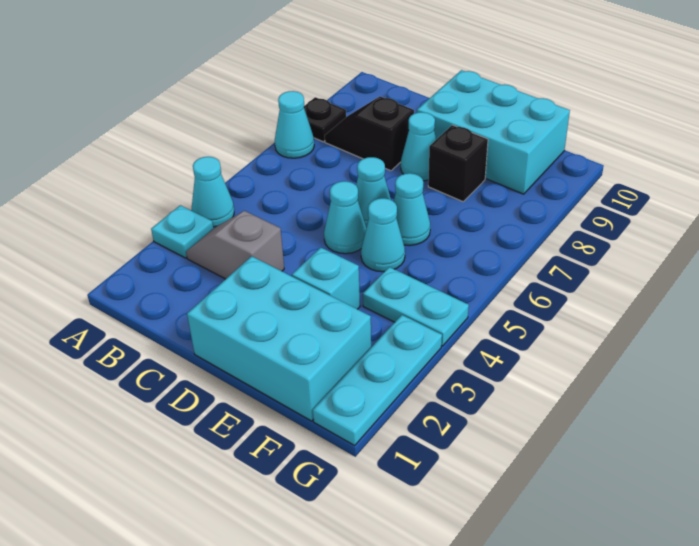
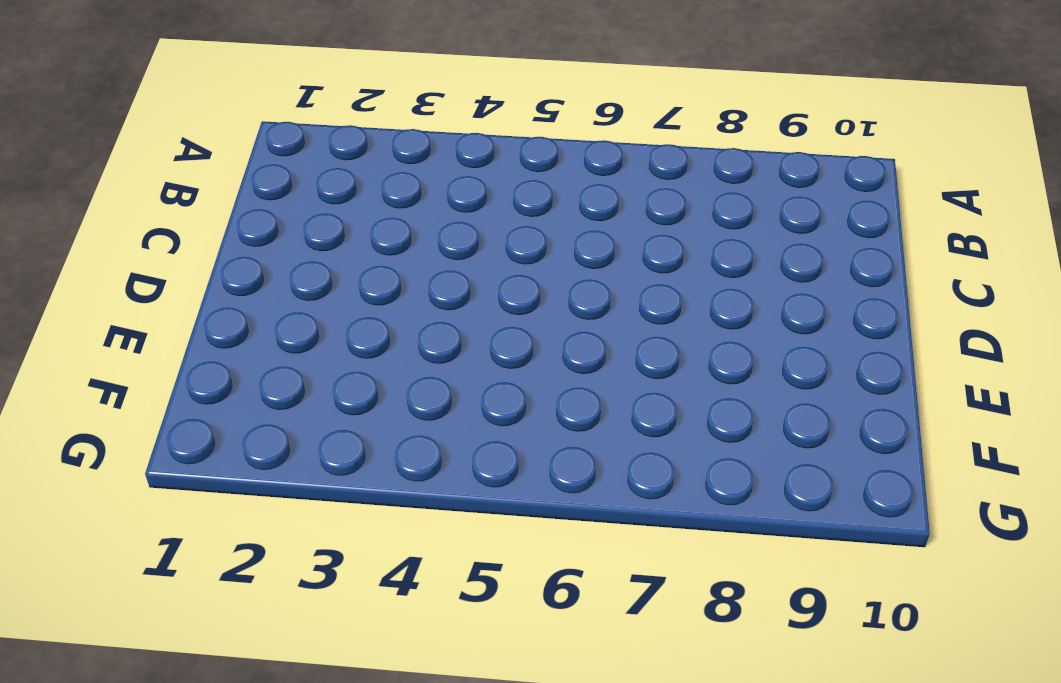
none -> cyan plate A3 level 1
none -> cyan cone A4 level 1
none -> cyan cone A7 level 1

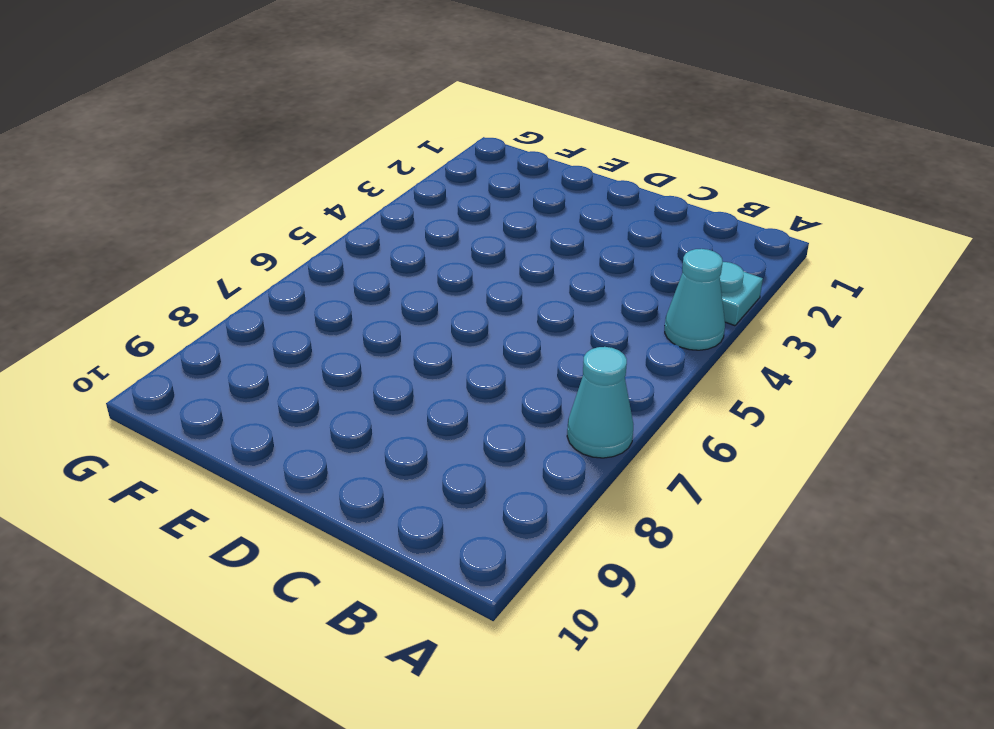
none -> black plate A8 level 1
none -> grey slope B3:C3 level 1 top C
none -> black slope B8:C8 level 1 top C

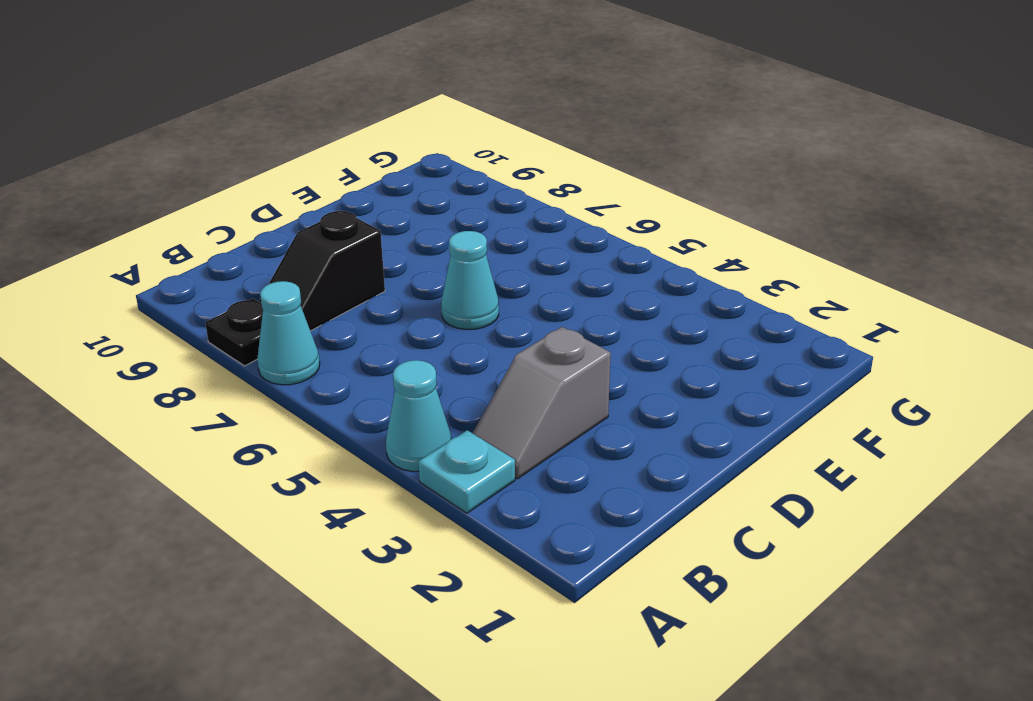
none -> cyan brick D1:F2 level 1
none -> cyan cone D5 level 1
none -> cyan cone D8 level 1

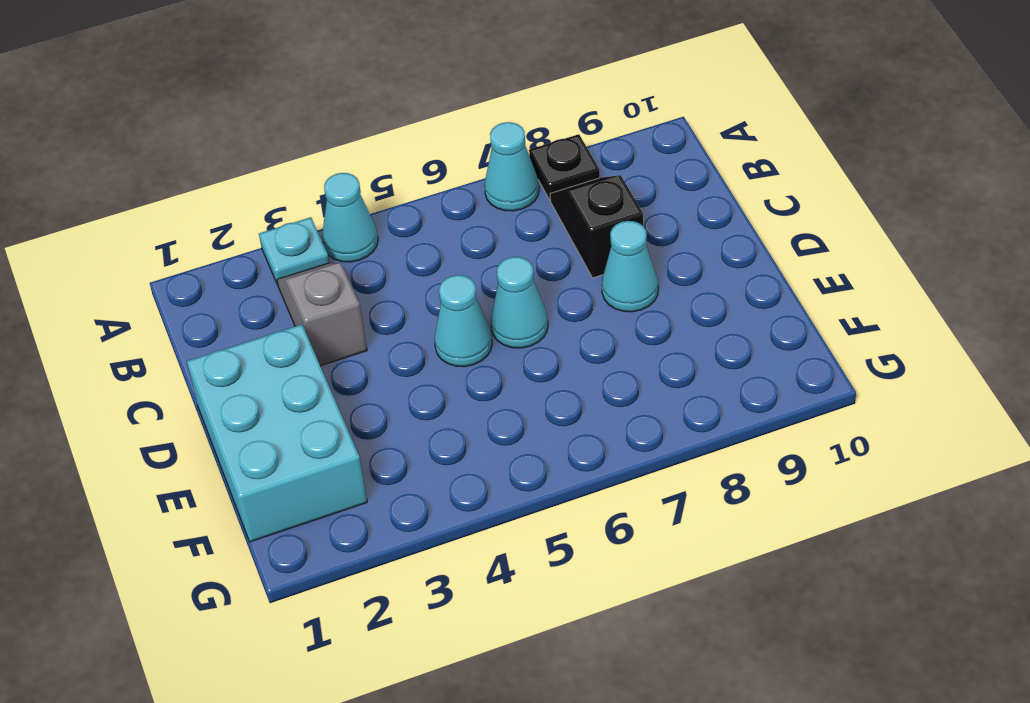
none -> cyan brick D9:F10 level 1
none -> cyan brick E3 level 1
none -> cyan cone E5 level 1

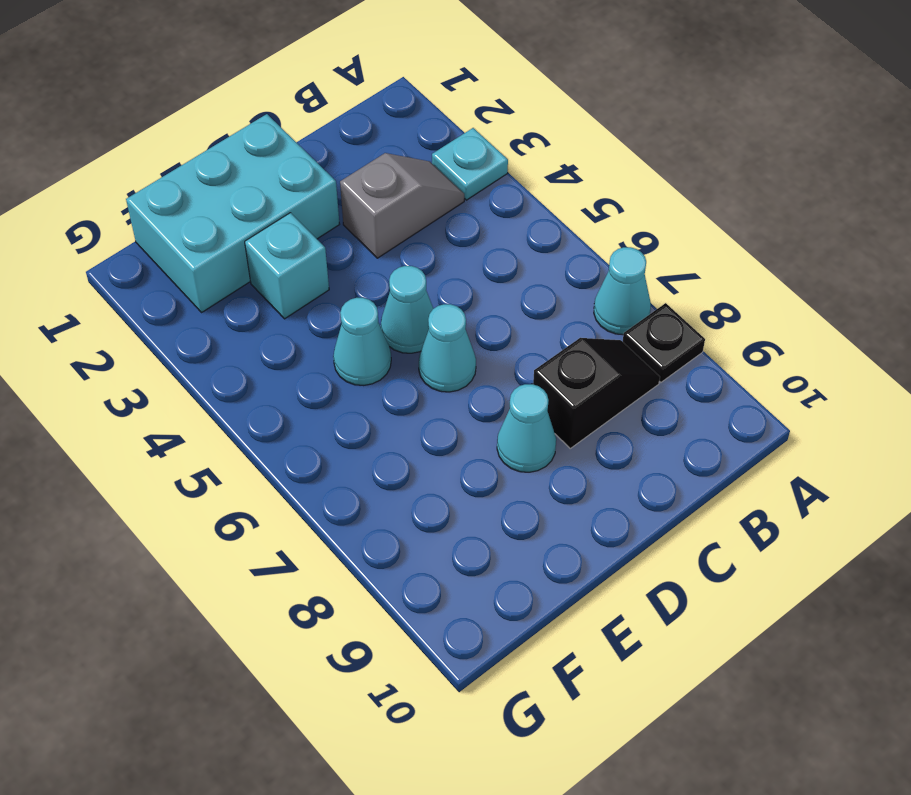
none -> cyan cone A4 level 1
none -> cyan brick D9:F10 level 1
none -> cyan cone E6 level 1

